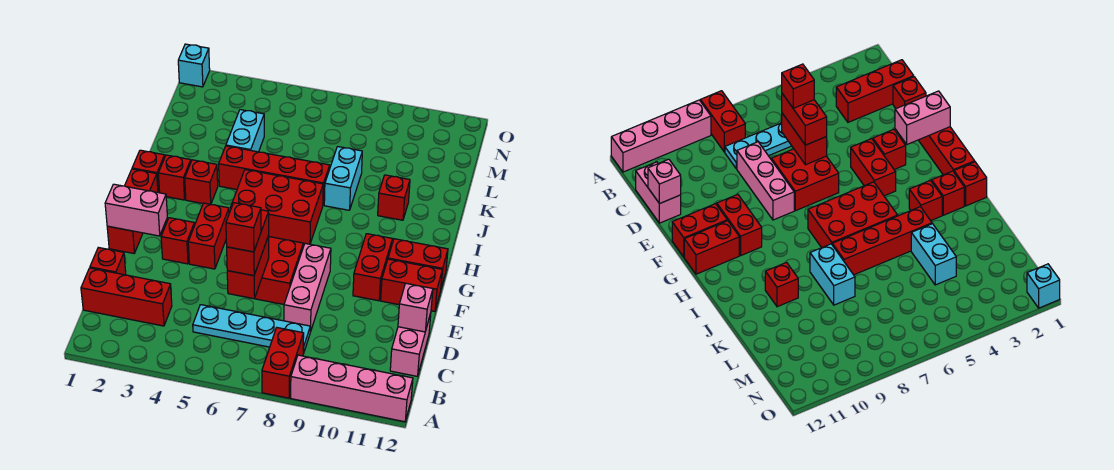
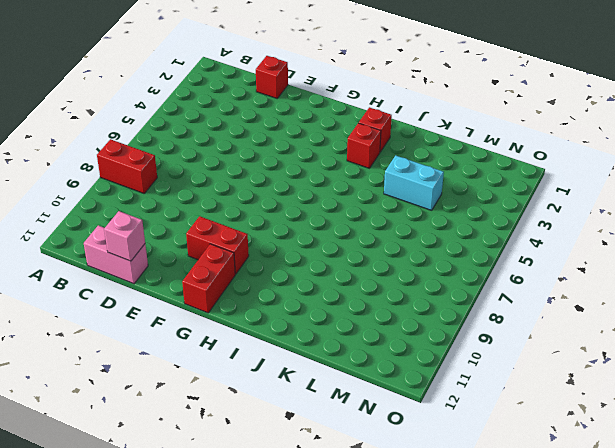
none -> pink brick A9:A12 level 1
none -> red brick C1:C3 level 1
none -> cyan plate C5:C8 level 1

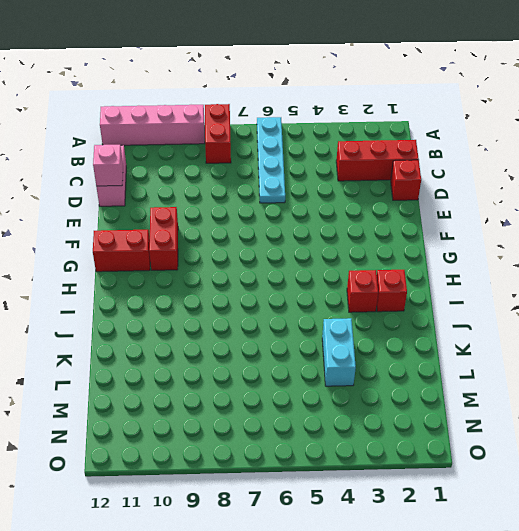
cyan plate A6:D6 level 1 -> cyan plate C5:C8 level 1
none -> pink brick D8:F8 level 1
none -> red brick E6:F7 level 1
none -> red brick F1:H1 level 1

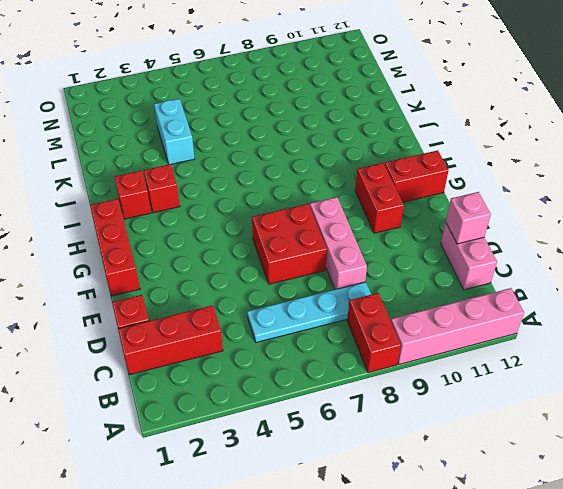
none -> red brick F3 level 1
none -> red brick F4:G4 level 1
none -> red brick F11:F12 level 1

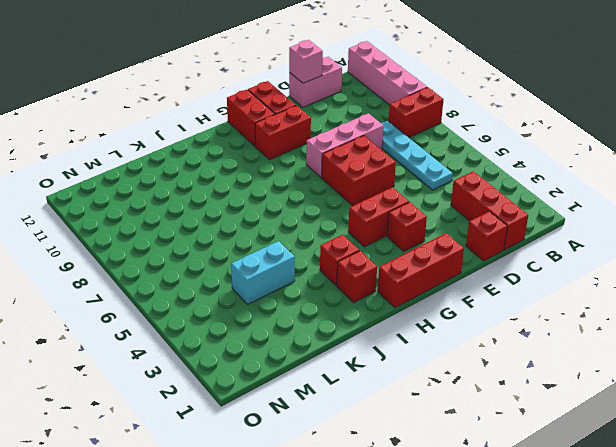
none -> red brick H5:I7 level 1
none -> red brick I1 level 1
none -> red brick J4:J7 level 1

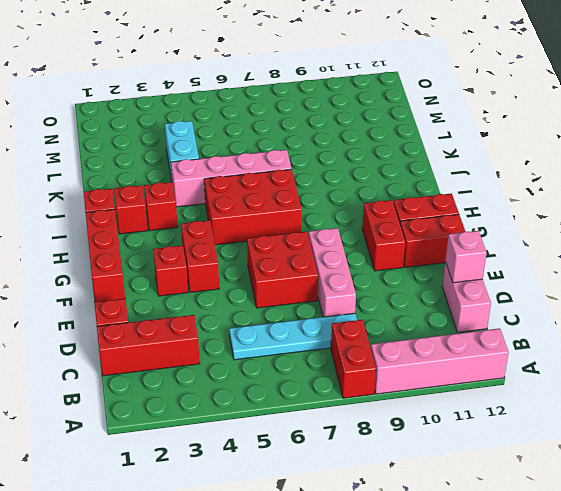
pink brick J4:J7 level 1 -> red brick J4:J7 level 1
none -> cyan brick J8:K8 level 1
none -> red brick J10 level 1
none -> cyan brick O1 level 1

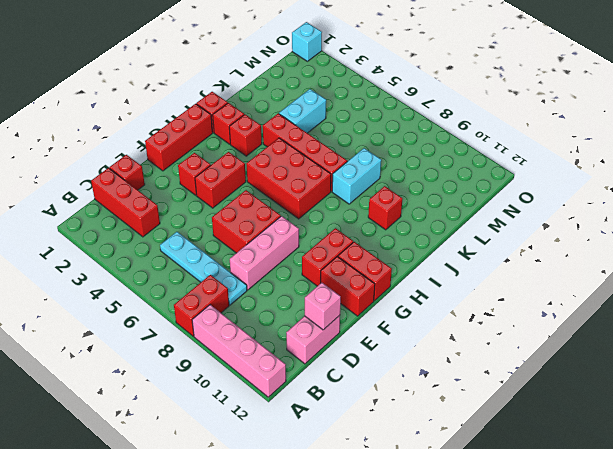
none -> red brick D6:E6 level 2
none -> pink brick F1:F2 level 2
none -> red brick D6:E6 level 3

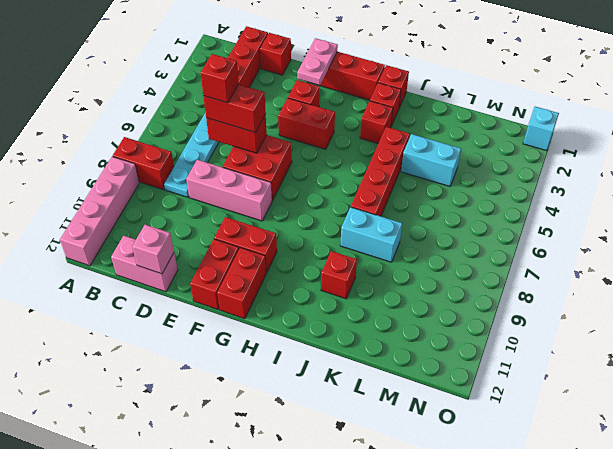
pink plate F1:F2 level 2 -> pink brick F1:F2 level 2
none -> red brick H5:I7 level 1

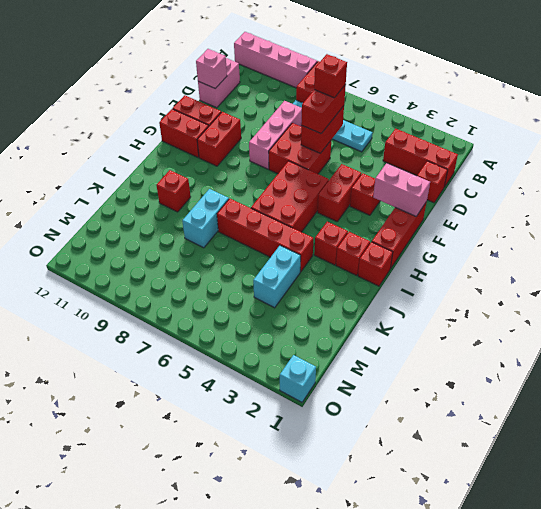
red brick G5:I6 level 1 -> red brick H5:I7 level 1

